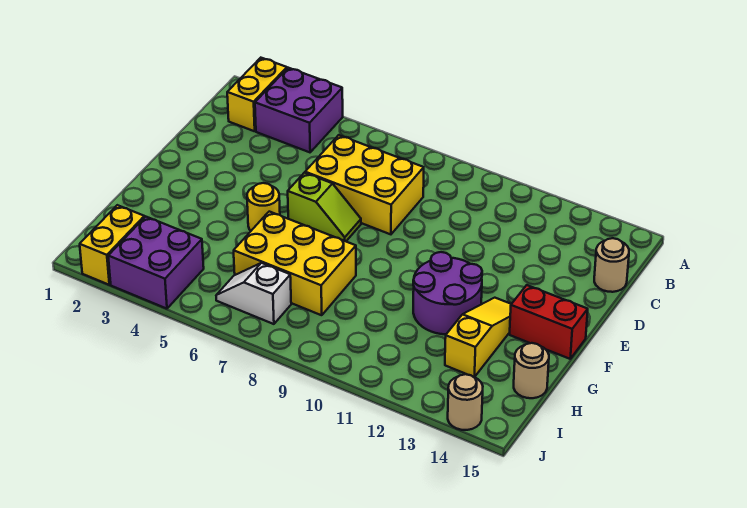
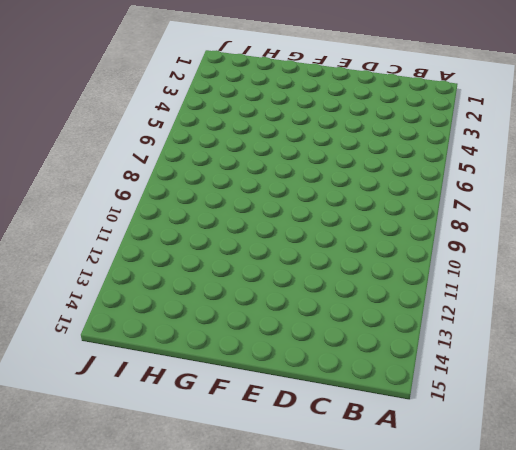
none -> yellow brick A2:B2 level 1
none -> purple brick A3:B4 level 1
none -> yellow brick C6:D8 level 1

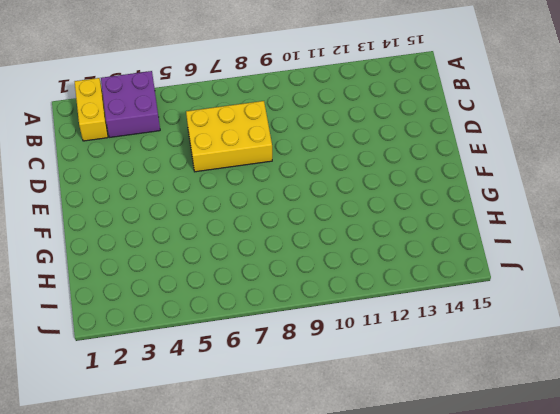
none -> tan round brick C15 level 1
none -> lime slope E6:E7 level 1 top 6
none -> yellow round brick F5 level 1

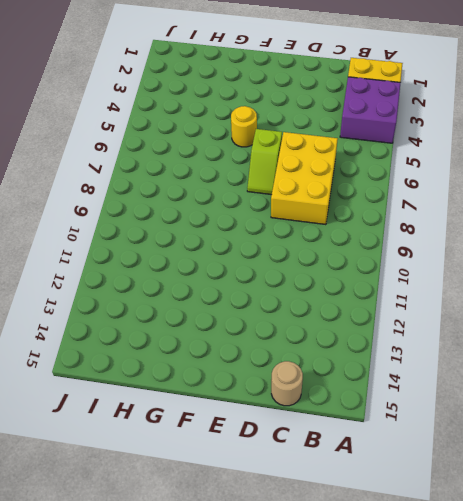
none -> purple round brick F11:G12 level 1
none -> yellow slope F13:H13 level 1 top H
none -> red brick F14:F15 level 1

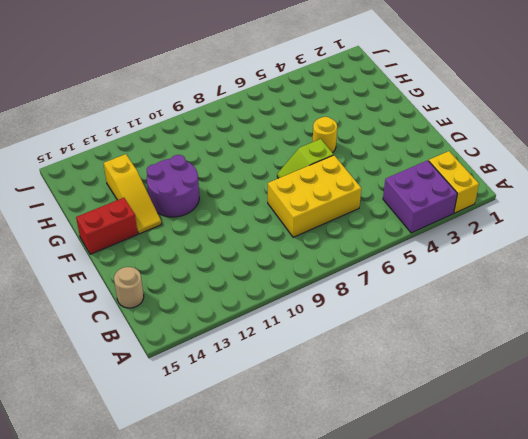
none -> yellow brick G6:H8 level 1
none -> tan round brick H15 level 1
none -> yellow brick I2:J2 level 1

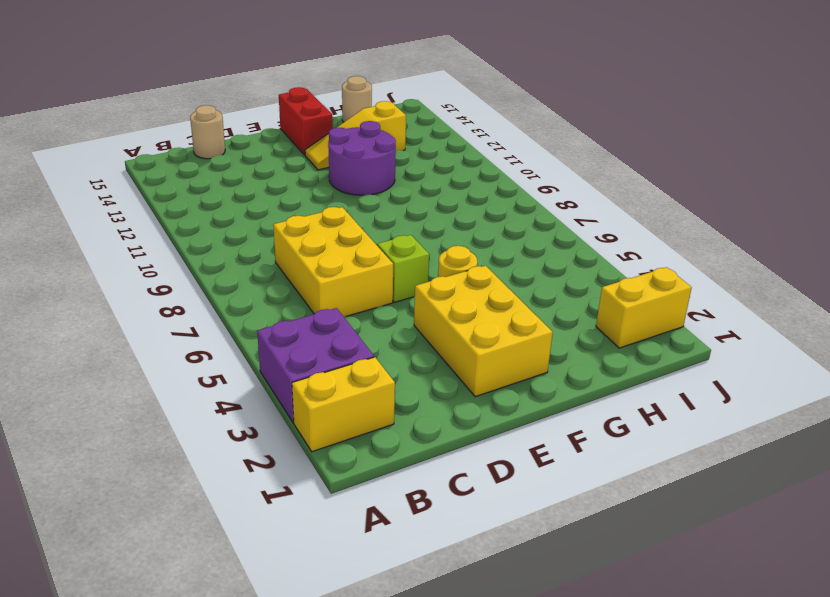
yellow brick E2:F4 level 1 -> yellow brick G6:H8 level 1
none -> purple brick I3:J4 level 1
none -> white slope I6:I7 level 1 top 7
none -> tan round brick J14 level 1

